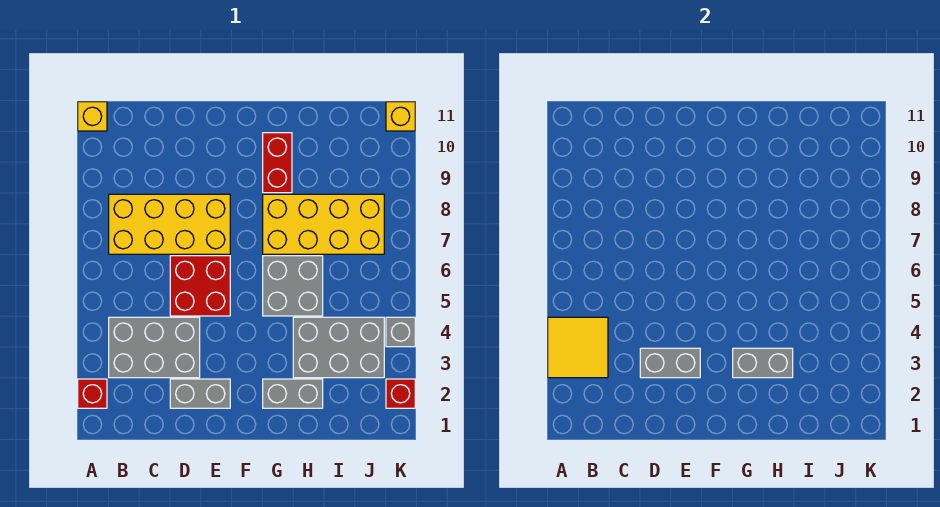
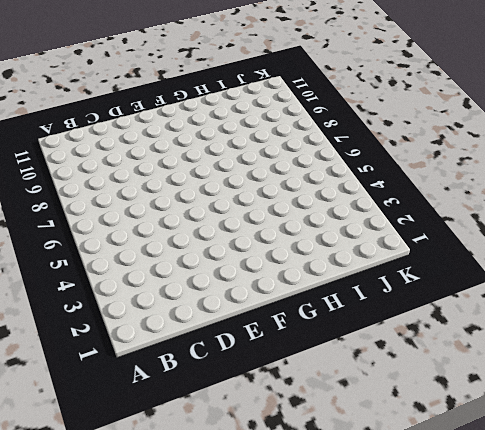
none -> red brick A2 level 1
none -> yellow brick A11 level 1
none -> grey brick B3:D4 level 1

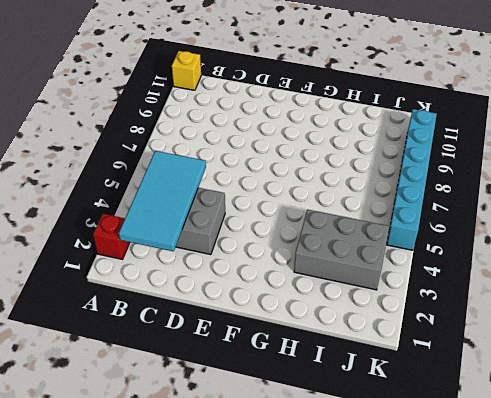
cyan tile B2:C5 level 2 -> yellow tile A3:B4 level 2
cyan brick K5:K10 level 1 -> none
none -> yellow brick B7:E8 level 1
none -> grey brick D2:E2 level 1
none -> red brick D5:E6 level 1

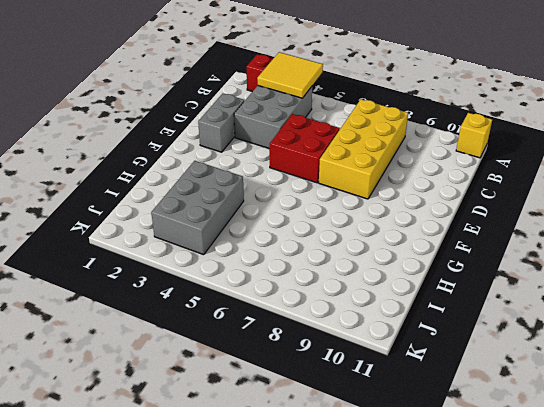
none -> grey brick G2:H2 level 1
none -> grey brick G5:H6 level 1
none -> yellow brick G7:J8 level 1

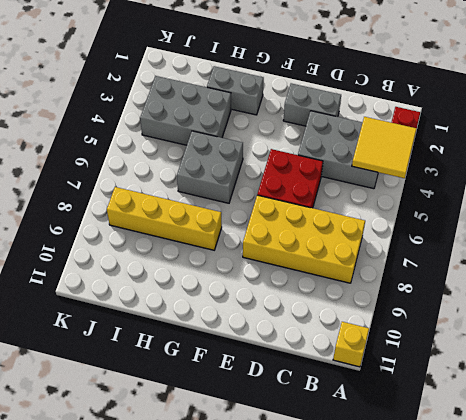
yellow brick G8:J8 level 1 -> yellow brick G7:J8 level 1
none -> red brick G9:G10 level 1
none -> red brick K2 level 1
none -> grey brick K4 level 1

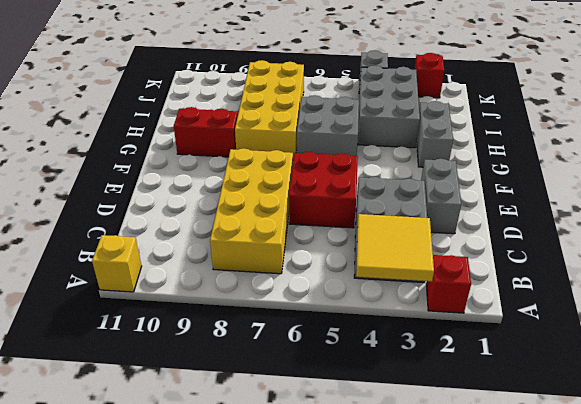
none -> yellow brick K11 level 1
none -> grey brick D3:E3 level 2
none -> grey brick G3:H3 level 2

